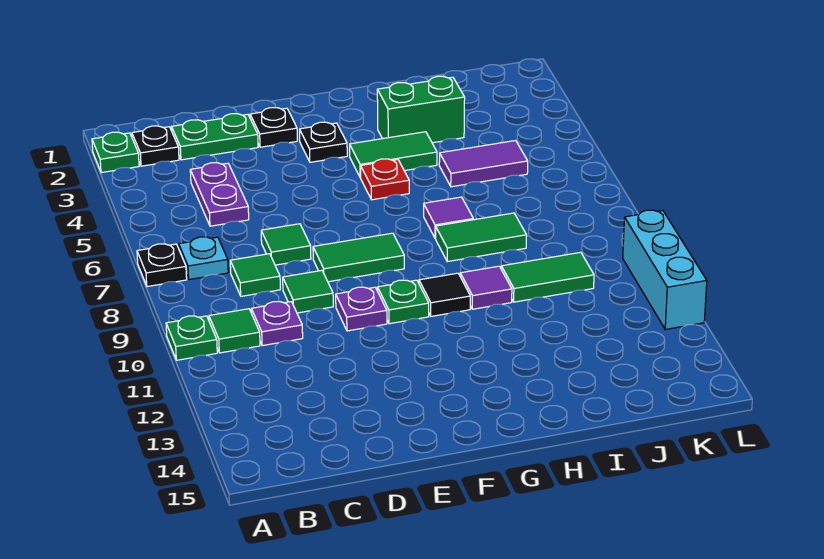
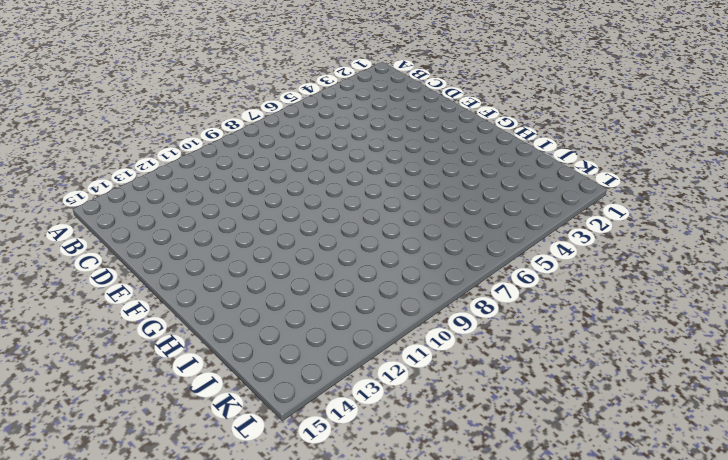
none -> green plate A2 level 1
none -> black plate A7 level 1
none -> green plate A10 level 1

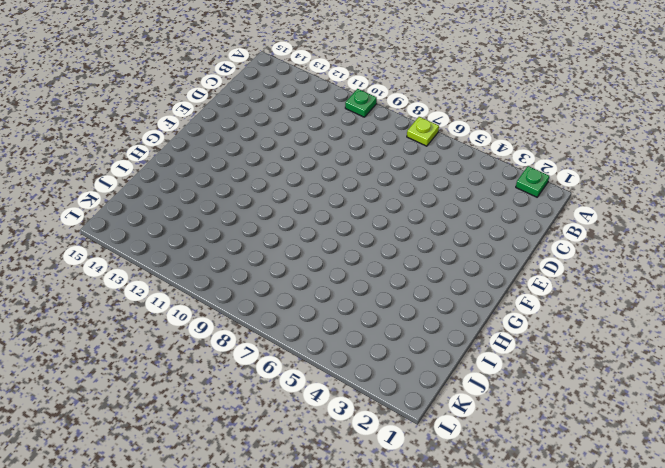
lime plate A7 level 1 -> black plate A7 level 1
none -> black plate B2 level 1
none -> cyan plate B7 level 1
none -> green tile B10 level 1

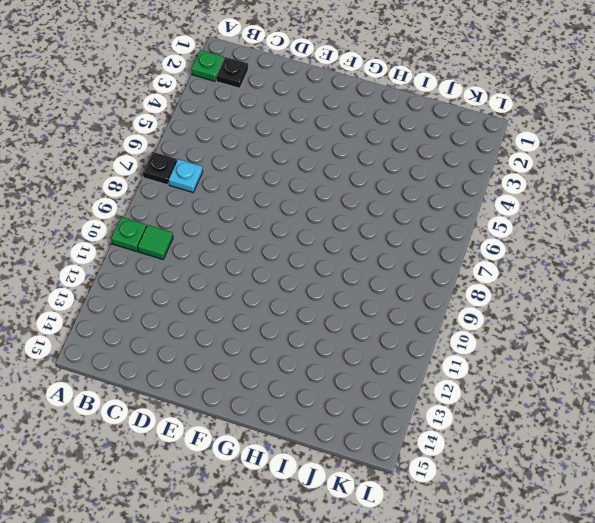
none -> green plate C2:D2 level 1
none -> purple plate C4:C5 level 1
none -> green tile C8 level 1

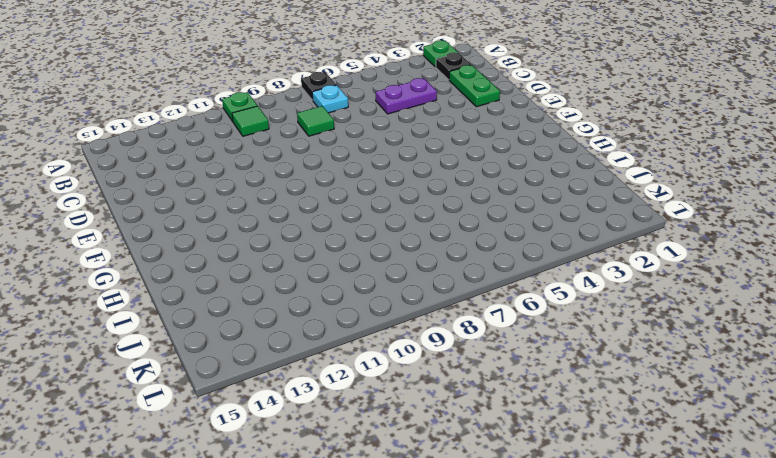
none -> purple plate C10 level 1
none -> green tile D7 level 1
none -> green tile D9 level 1

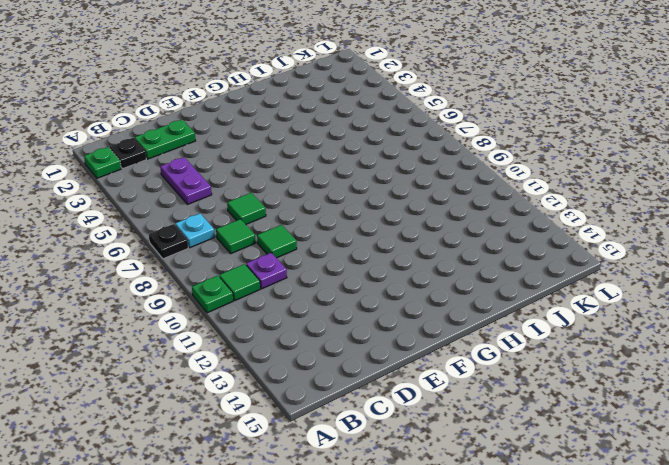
none -> black plate E2 level 1
none -> green tile E8:F8 level 1
none -> purple plate E10 level 1

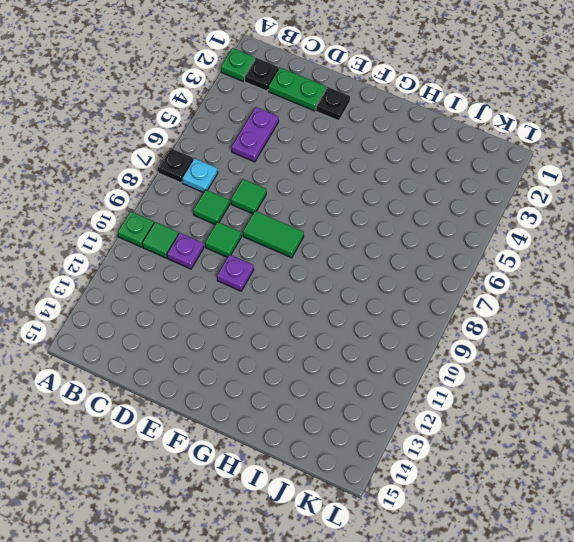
none -> black plate F3 level 1
none -> green plate F10 level 1
none -> green tile G4:H4 level 1

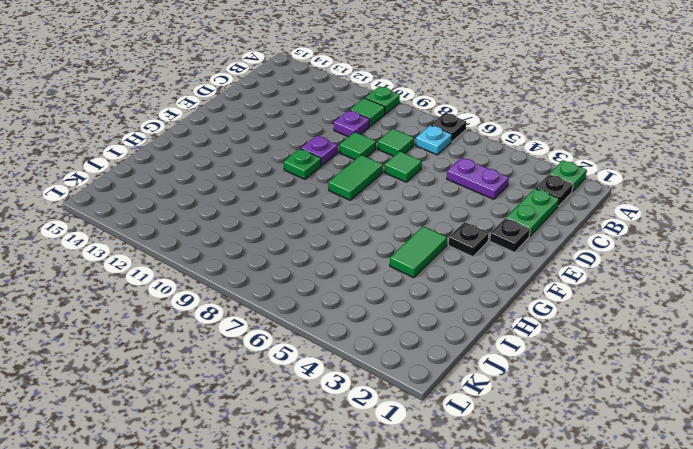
none -> red plate G5 level 1
none -> black tile G10 level 1
none -> green brick H3:I3 level 1

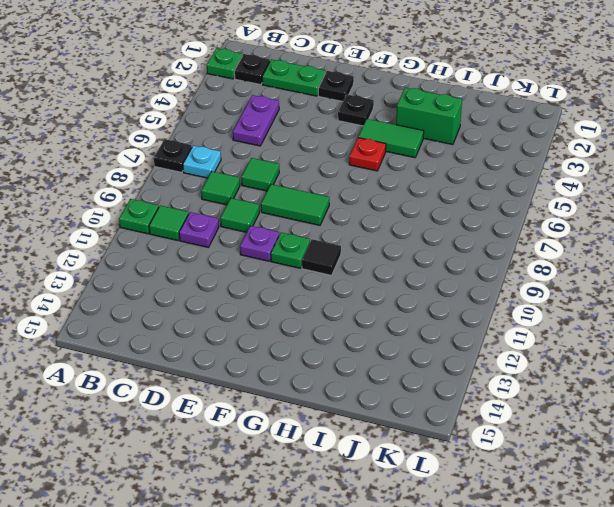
none -> purple tile H7 level 1
none -> green tile H8:I8 level 1
none -> purple tile H10 level 1

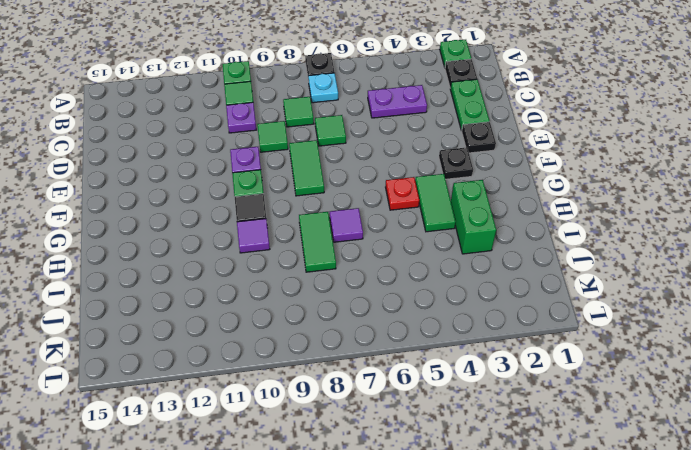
none -> purple tile I5:J5 level 1
none -> green tile I10:J10 level 1
none -> cyan brick L10:L12 level 1

